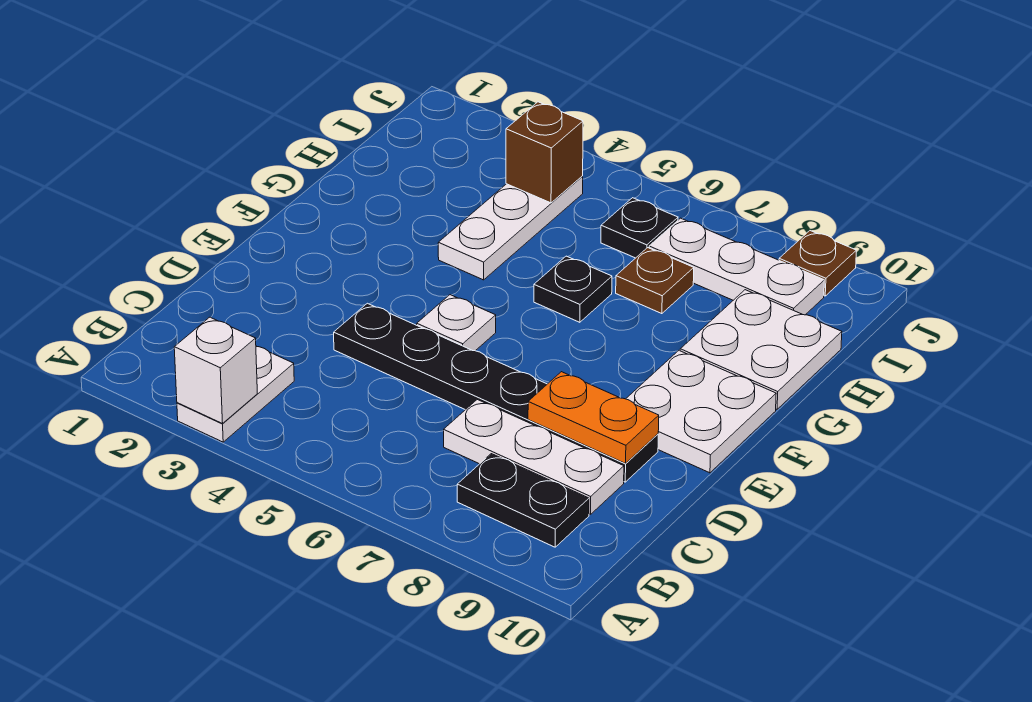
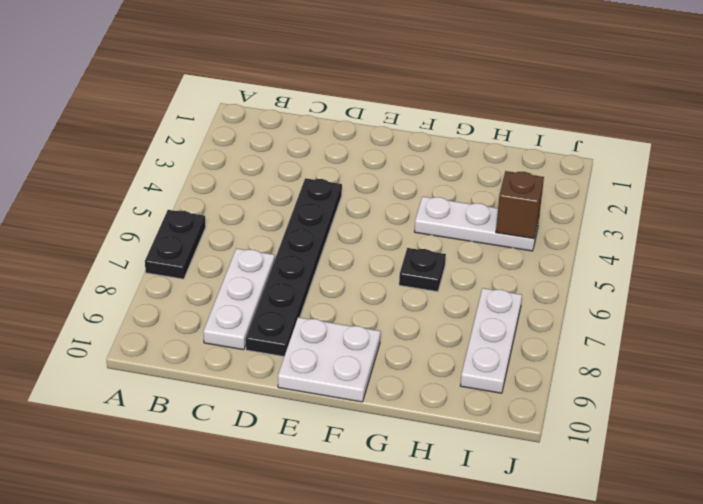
black plate A6:A7 level 1 -> black plate B8:B9 level 1
none -> white plate A3:B3 level 1
none -> white plate E5 level 1
none -> white plate G9:H10 level 1

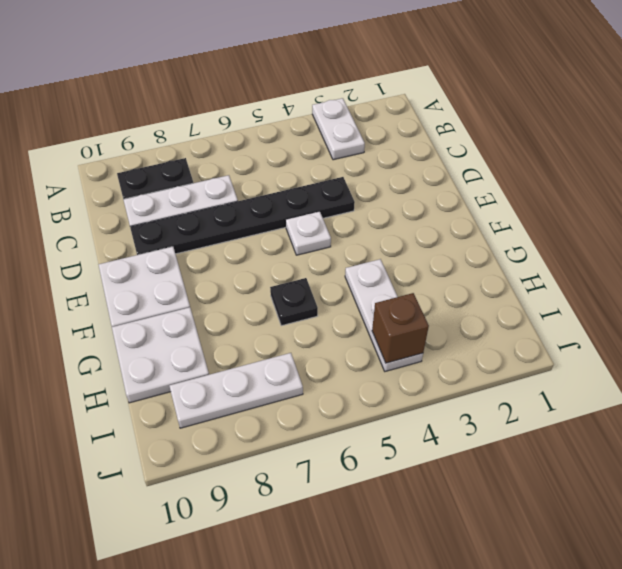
none -> brown plate H7 level 1
none -> black plate I6 level 1
none -> brown plate J9 level 1

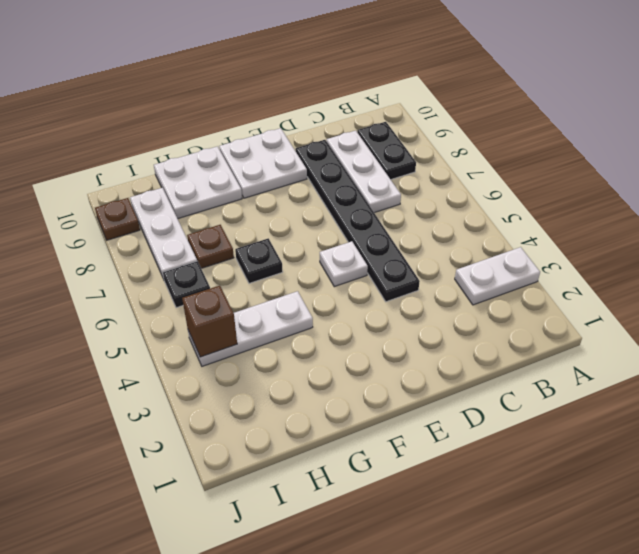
none -> white brick A3 level 2
none -> orange plate D8:D9 level 2

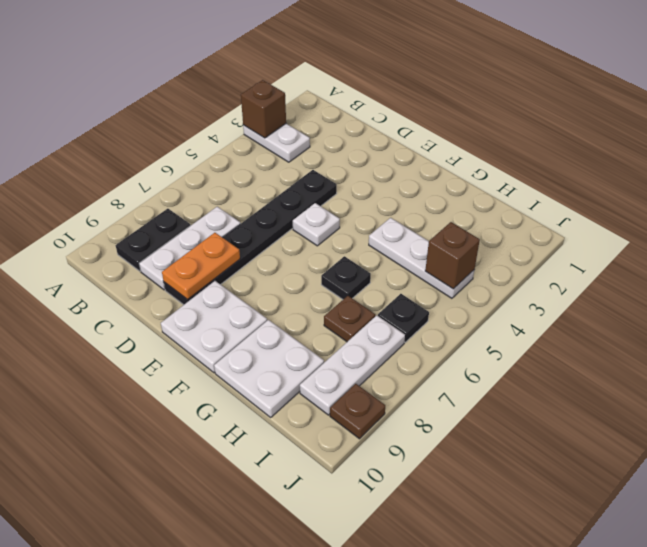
brown brick A3 level 2 -> white brick A3 level 2

